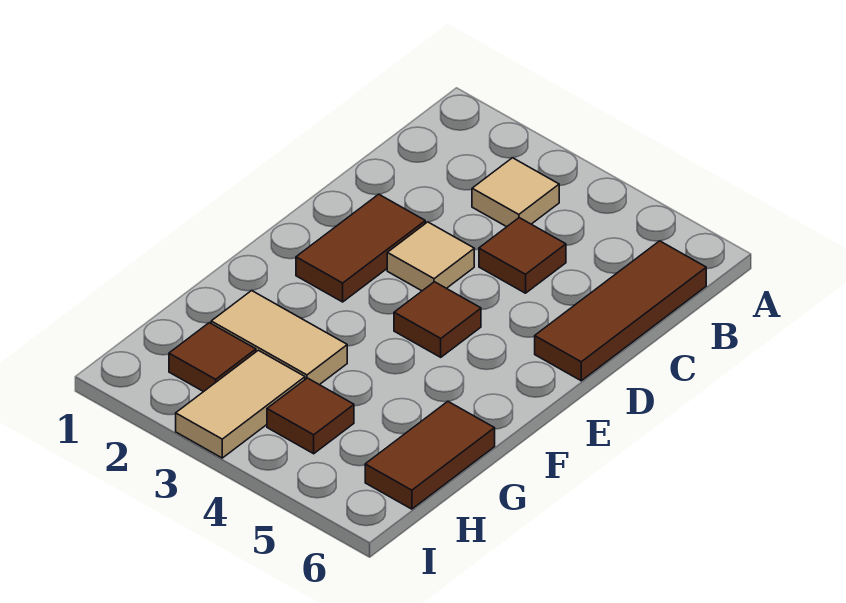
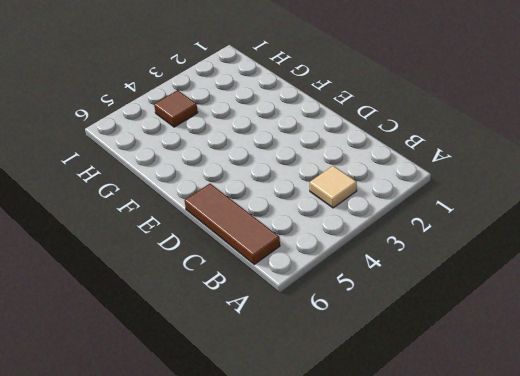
none -> brown tile C4 level 1
none -> brown tile D2:E2 level 1

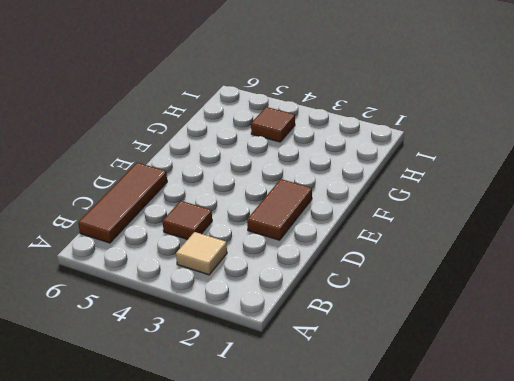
none -> tan tile D3 level 1
none -> brown tile E4 level 1

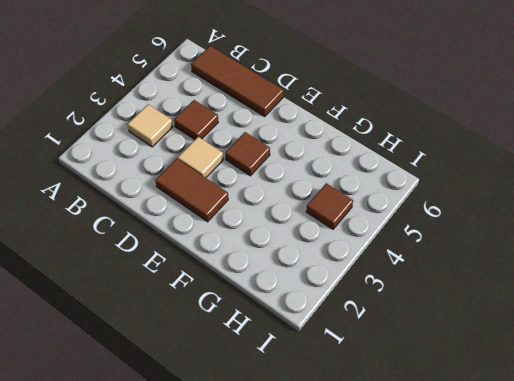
none -> tan tile G2:G3 level 1
none -> brown tile G6:H6 level 1

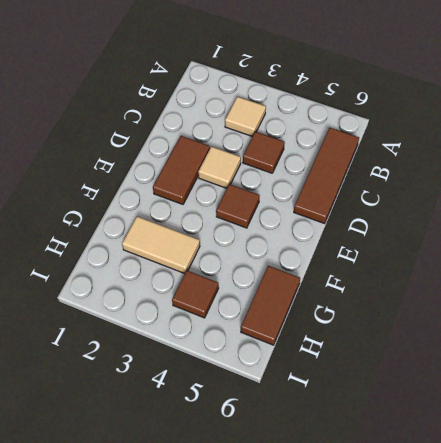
none -> brown tile H2 level 1
none -> tan tile H3:I3 level 1

